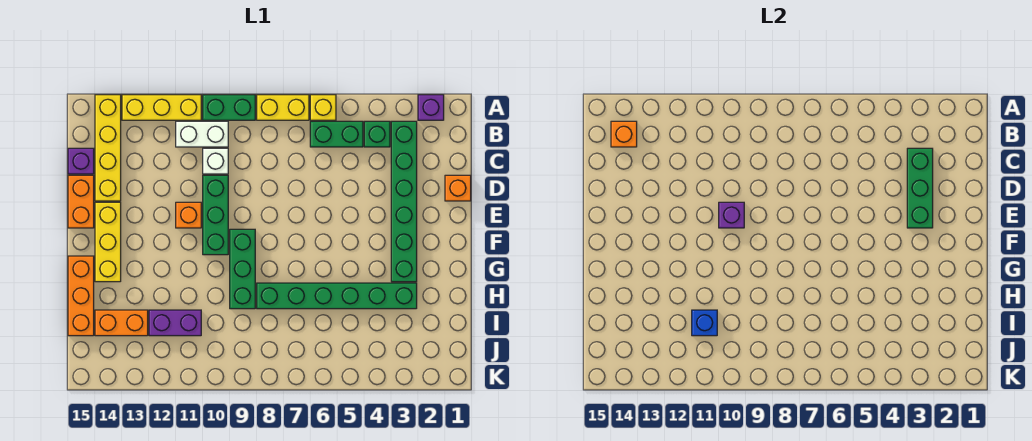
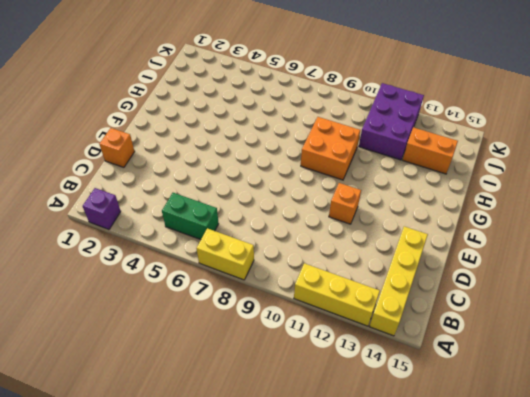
orange brick G9:H10 level 1 -> green brick F9:H9 level 1
purple brick I11:K12 level 1 -> purple brick I11:I12 level 1
none -> yellow brick A6 level 1
none -> green brick A9:A10 level 1
none -> green brick B3:G3 level 1

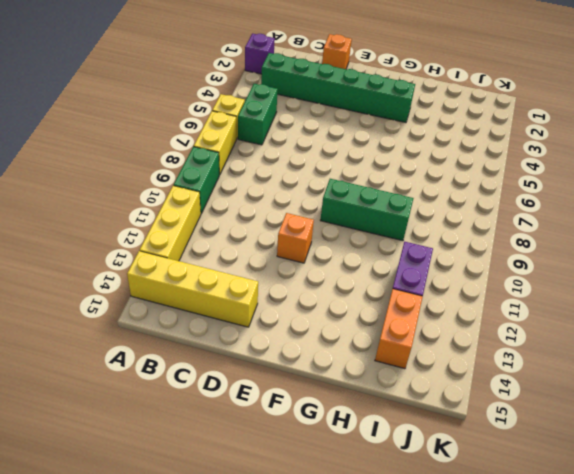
none -> green brick B4 level 1
none -> white brick B10:B11 level 1
none -> white brick C10 level 1

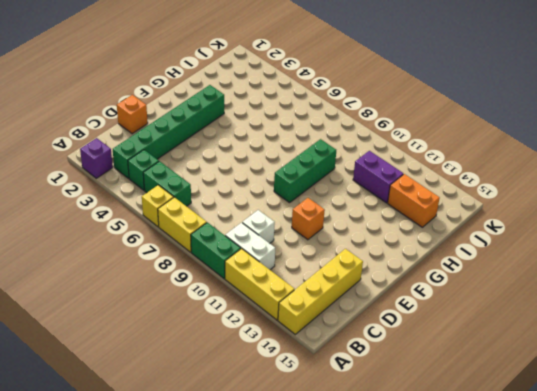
none -> purple brick C15 level 1
none -> green brick D10:F10 level 1
none -> orange brick D15:E15 level 1

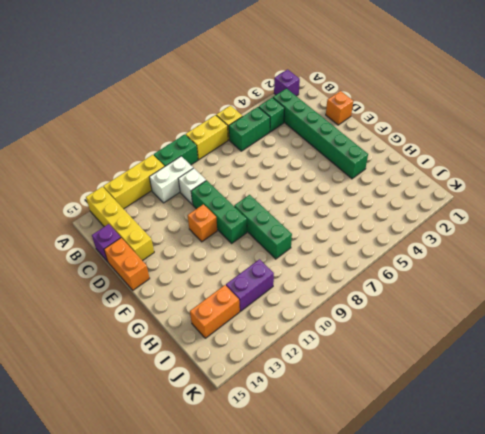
none -> yellow brick E14:G14 level 1
none -> orange brick G15:I15 level 1
none -> green brick H3:H8 level 1

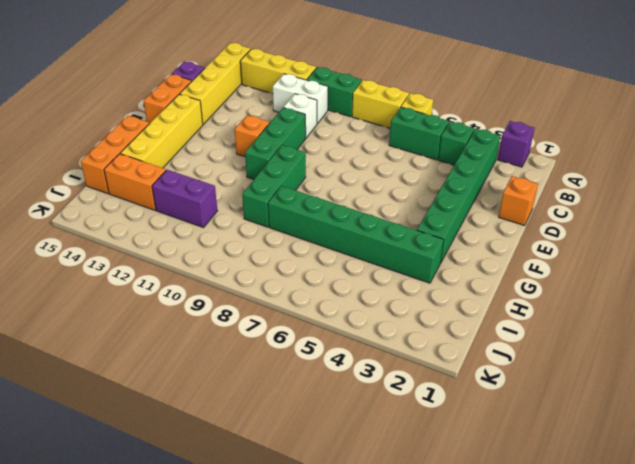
yellow brick E14:H14 level 1 -> yellow brick E14:G14 level 1
none -> orange brick B14 level 2
none -> green brick C3:E3 level 2
none -> purple brick E10 level 2

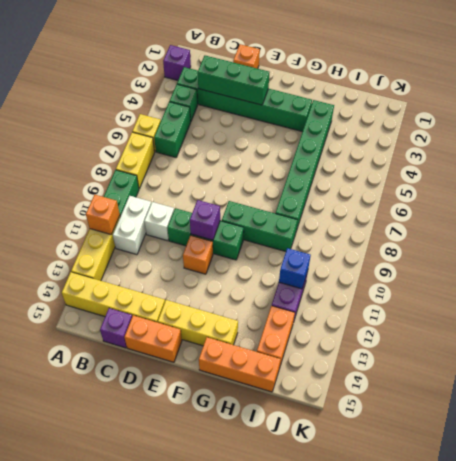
orange brick A11 level 2 -> orange brick B14 level 2

